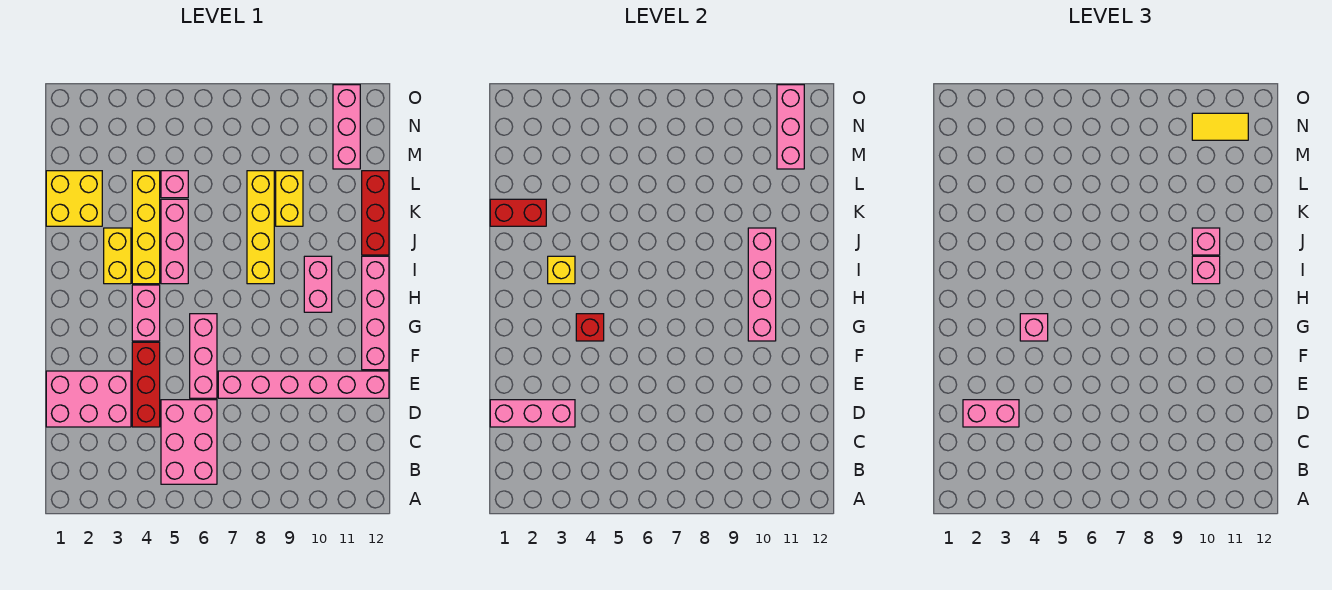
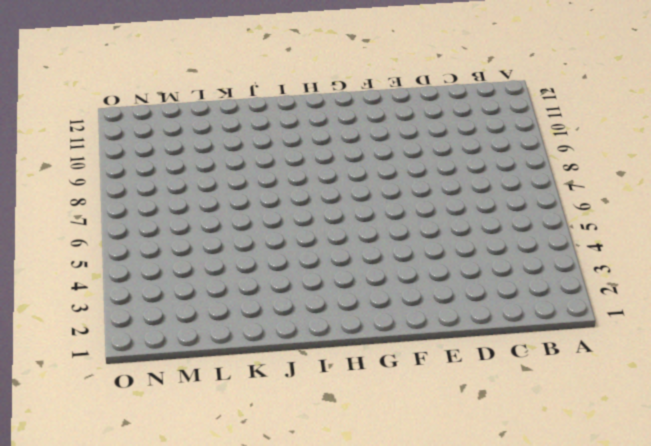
none -> pink brick B5:D6 level 1
none -> pink brick D1:E3 level 1
none -> red brick D4:F4 level 1

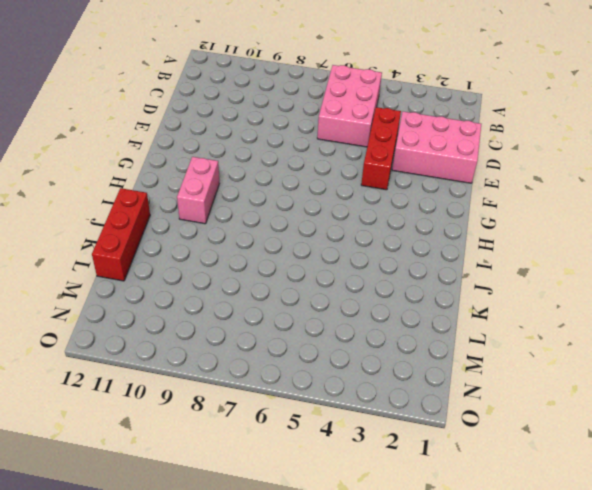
none -> pink brick E6:G6 level 1
none -> pink brick E7:E12 level 1
none -> pink brick F12:I12 level 1

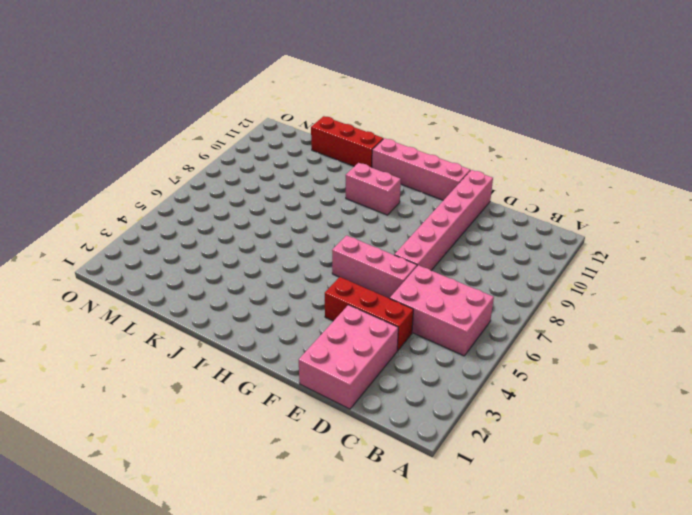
none -> pink brick G4:H4 level 1
none -> yellow brick I3:J3 level 1
none -> yellow brick I4:L4 level 1

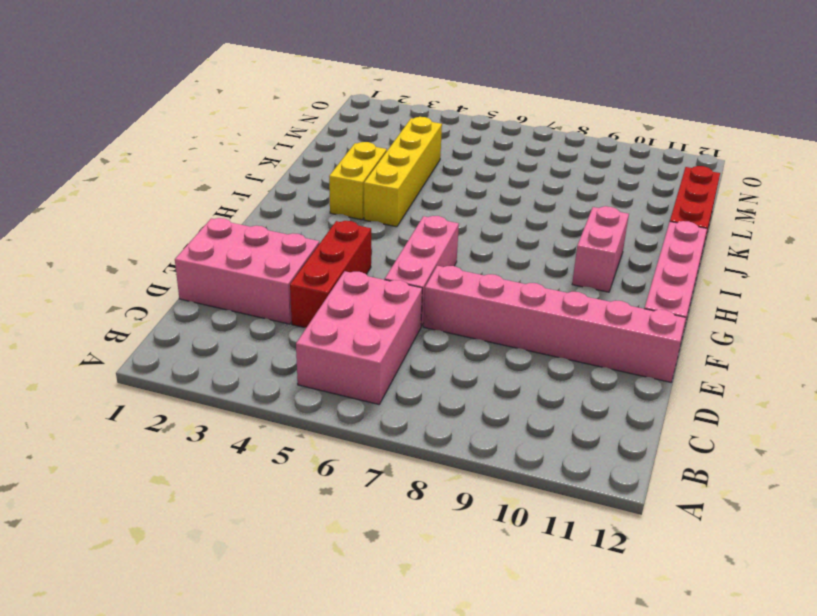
none -> pink brick G4:H4 level 1
none -> pink brick I5:K5 level 1
none -> yellow brick I8:L8 level 1

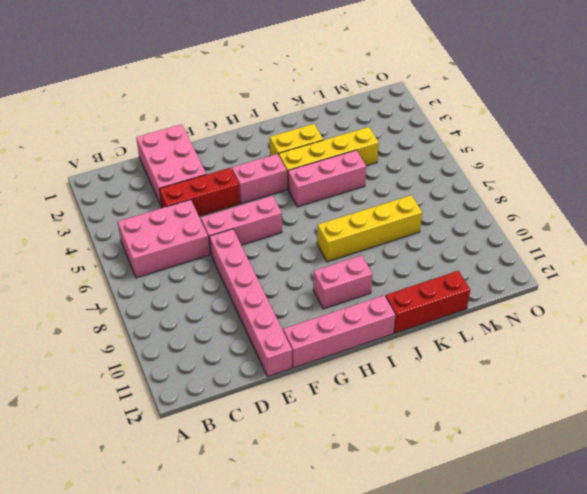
none -> yellow brick K1:L2 level 1
none -> yellow brick K9:L9 level 1
none -> pink brick L5 level 1

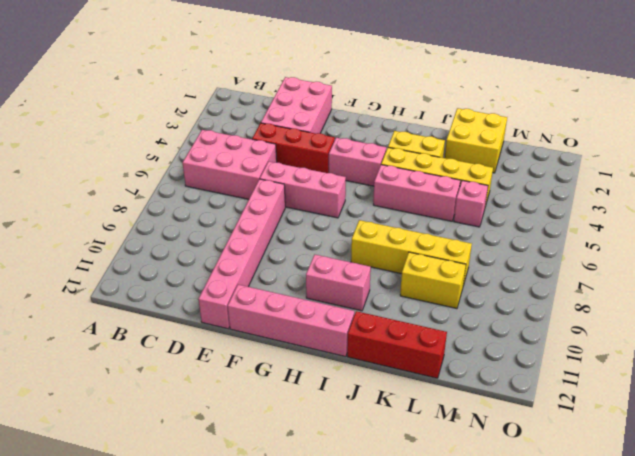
none -> pink brick M11:O11 level 1
none -> pink brick D1:D3 level 2
none -> red brick G4 level 2

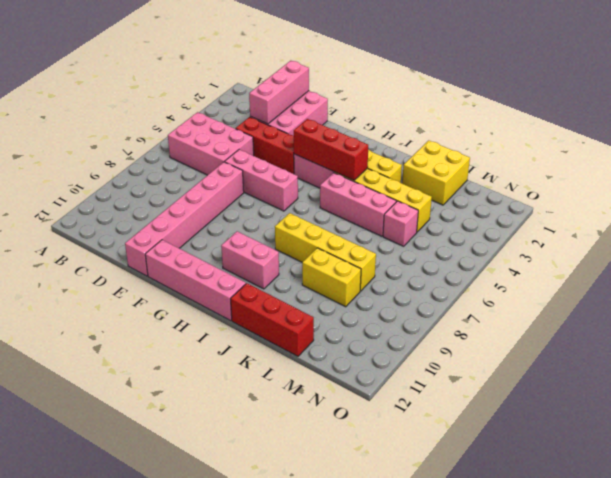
red brick G4:I4 level 2 -> red brick G4 level 2
none -> pink brick M11:O11 level 1
none -> pink brick G10:J10 level 2
none -> yellow brick I3 level 2

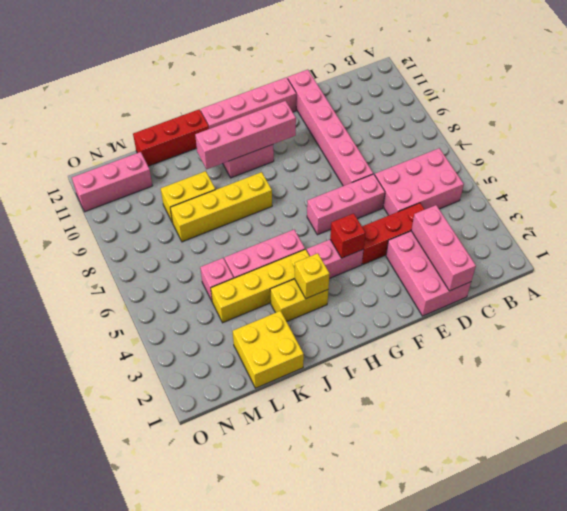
none -> red brick K1:K2 level 2
none -> pink brick M11:O11 level 2
none -> pink brick D2:D3 level 3

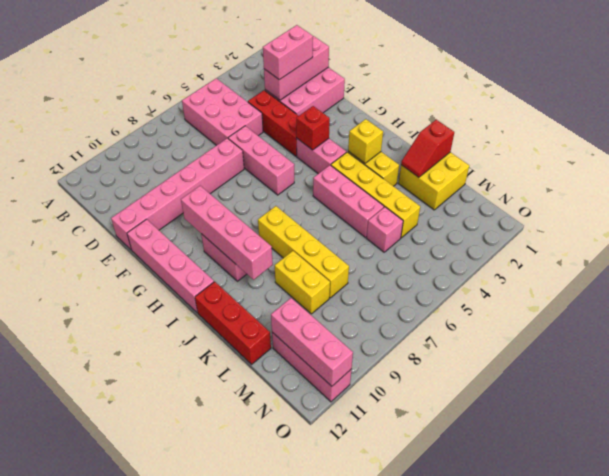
red slope K1:K2 level 2 top 1 -> red brick K1:K2 level 2
none -> pink brick G4 level 3
none -> pink brick I10 level 3
none -> pink brick J10 level 3

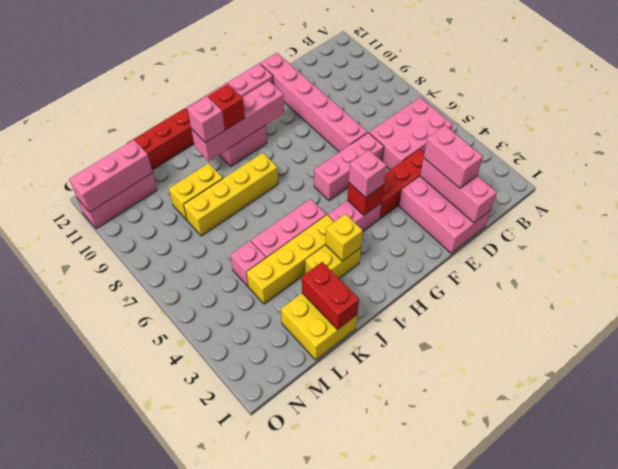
red brick I10 level 3 -> pink brick I10 level 3
none -> yellow tile N10:N11 level 3

